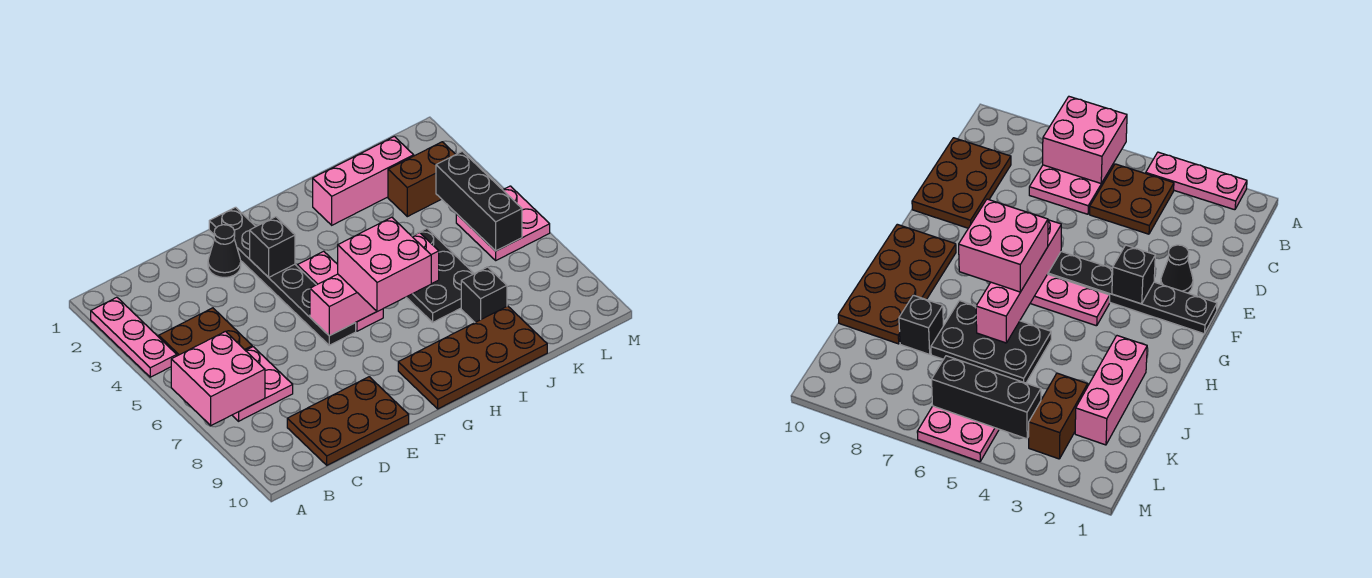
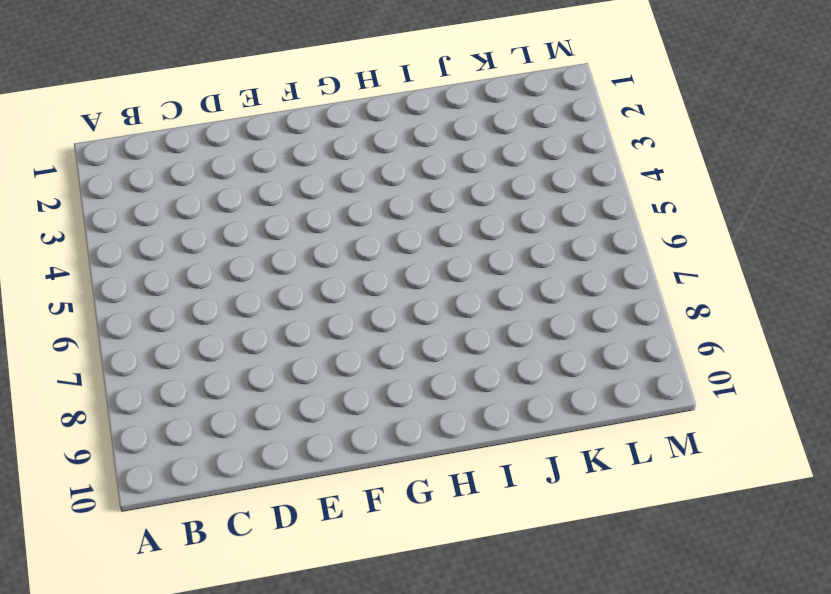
none -> pink plate A2:A4 level 1
none -> brown plate B4:C5 level 1
none -> pink plate B6:C7 level 1

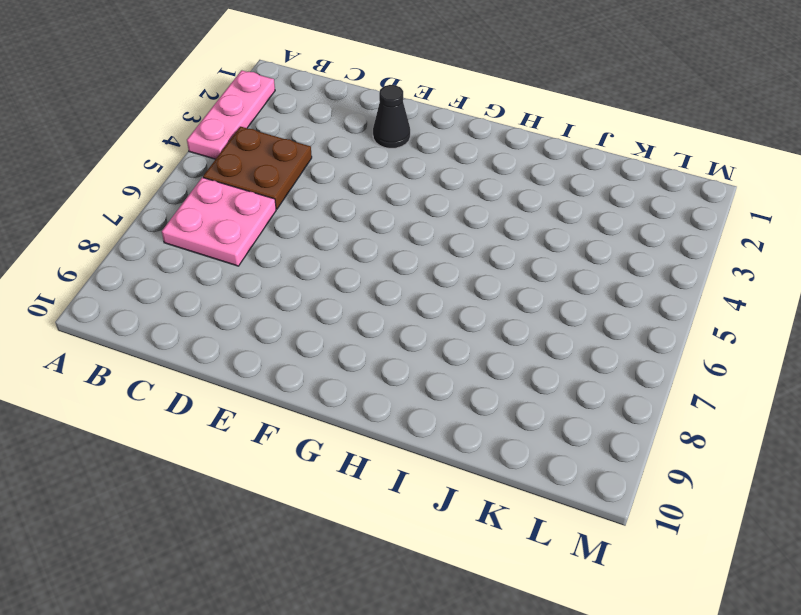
none -> brown plate C9:E10 level 1
none -> black plate F1:F6 level 1
none -> pink plate G4:G6 level 1

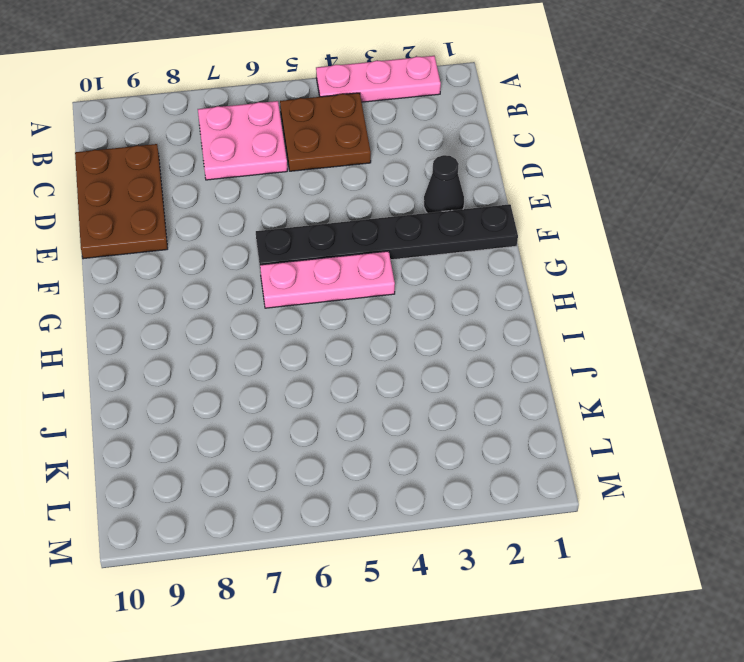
none -> brown plate G9:J10 level 1
none -> pink brick I2:K2 level 1
none -> black plate I5:J7 level 1

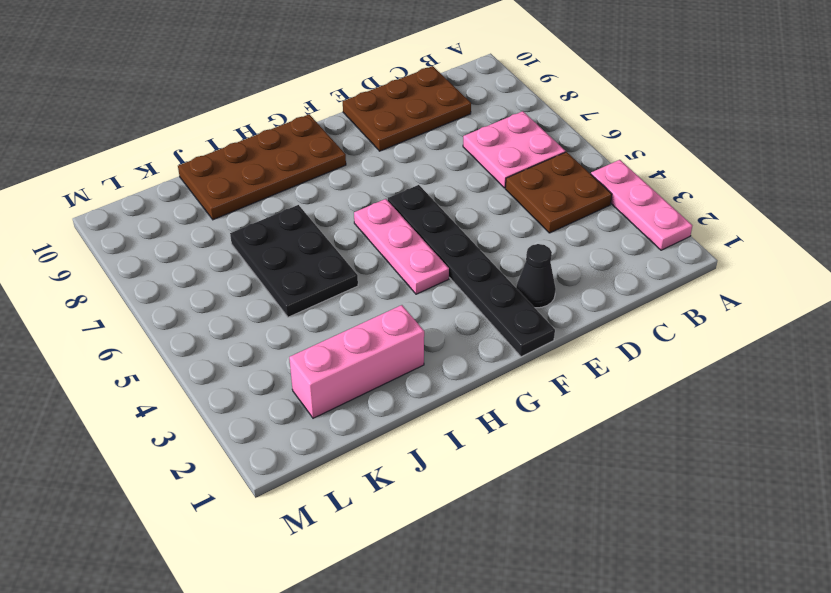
none -> black brick J8 level 1
none -> brown brick K3:L3 level 1
none -> pink plate L5:M6 level 1

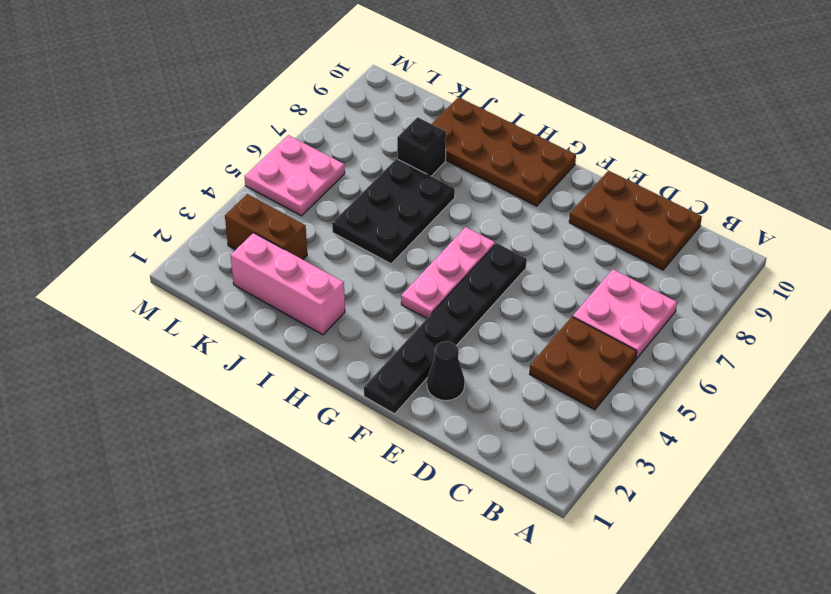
none -> pink plate A2:A4 level 1
none -> pink brick A6:B7 level 2
none -> black brick F3 level 2

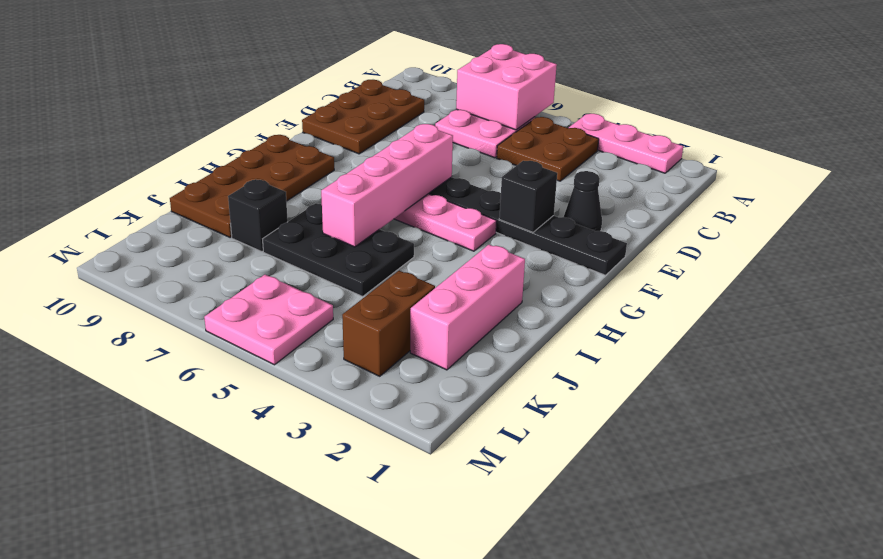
none -> black brick L4:L6 level 2
none -> pink brick G6:H7 level 3

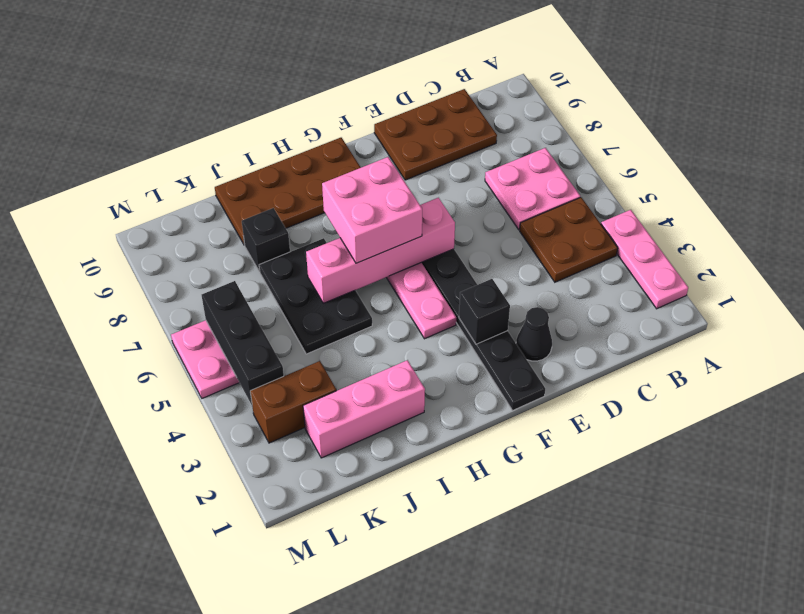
none -> pink brick A6:B7 level 2

